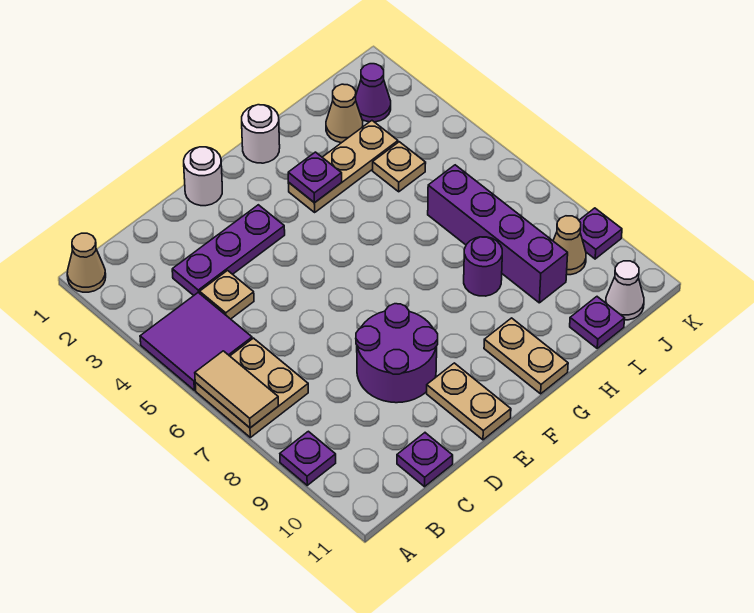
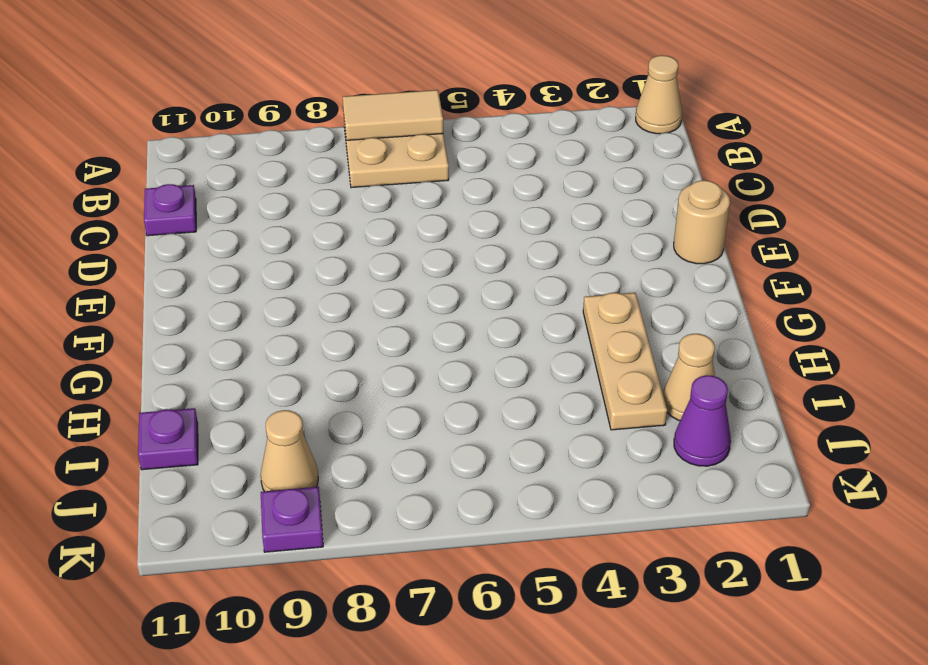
tan round brick E1 level 1 -> white round brick E1 level 1
none -> purple tile A4:B5 level 1
none -> purple plate A9 level 1
none -> purple plate C3:E3 level 1

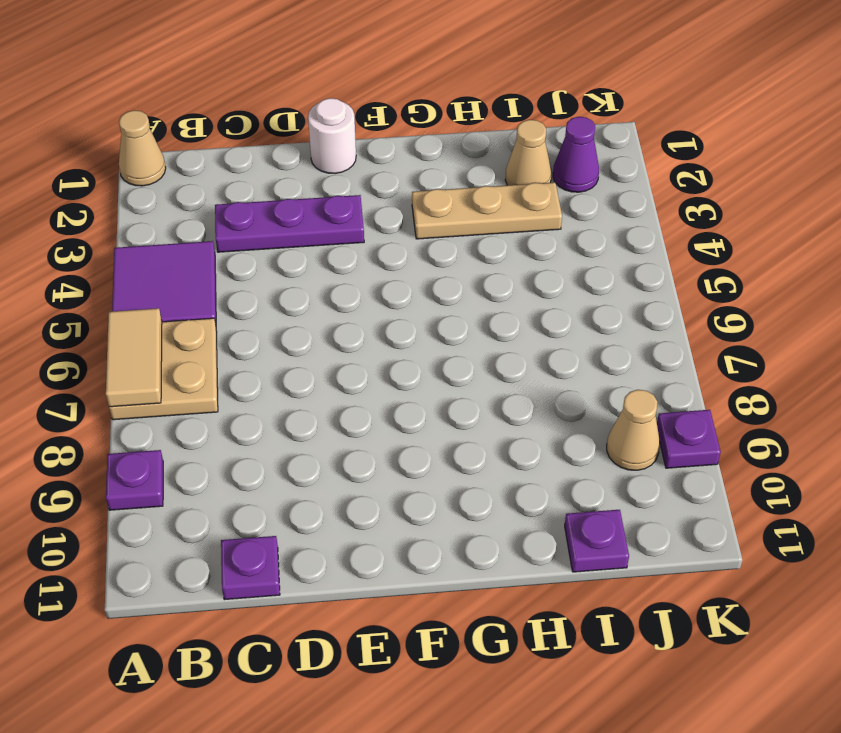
none -> tan plate C4 level 1
none -> purple round brick D8:E9 level 1
none -> tan plate E10:E11 level 1

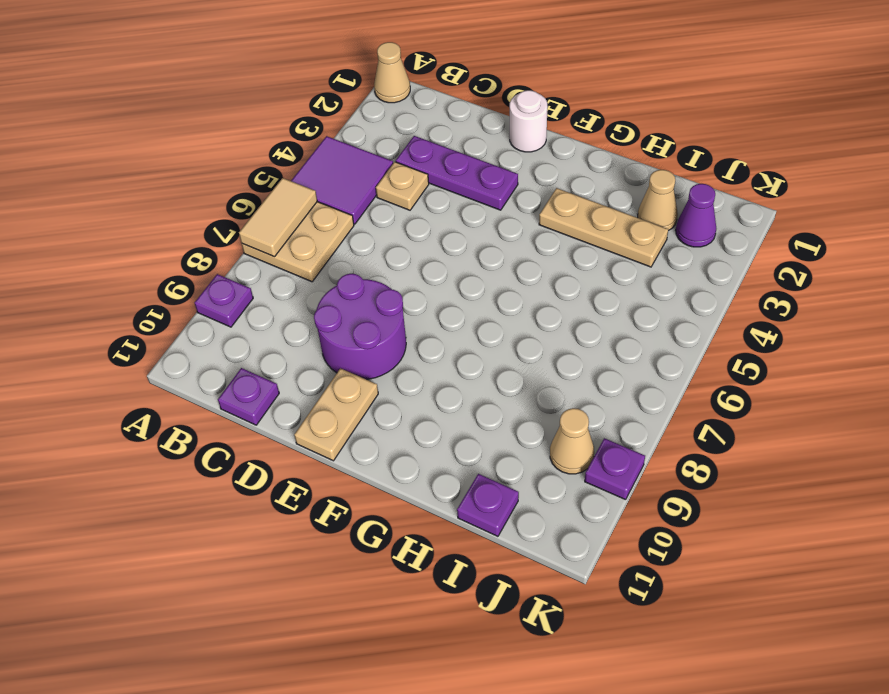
none -> white round brick G1 level 1
none -> tan plate G10:G11 level 1
none -> purple round brick H8 level 1

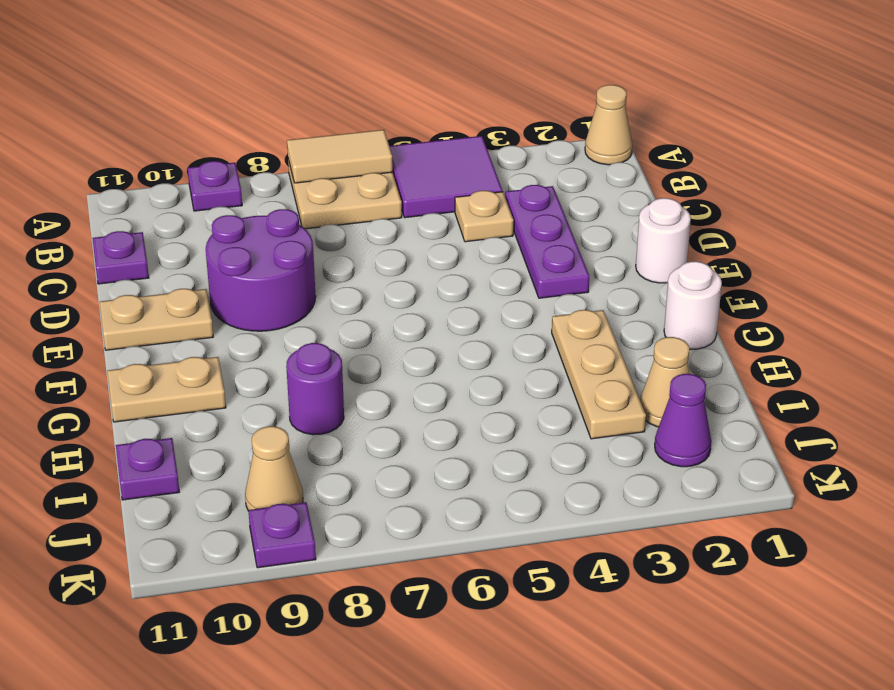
none -> tan plate I4 level 1
none -> purple brick I6:I9 level 1
none -> white cone J11 level 1

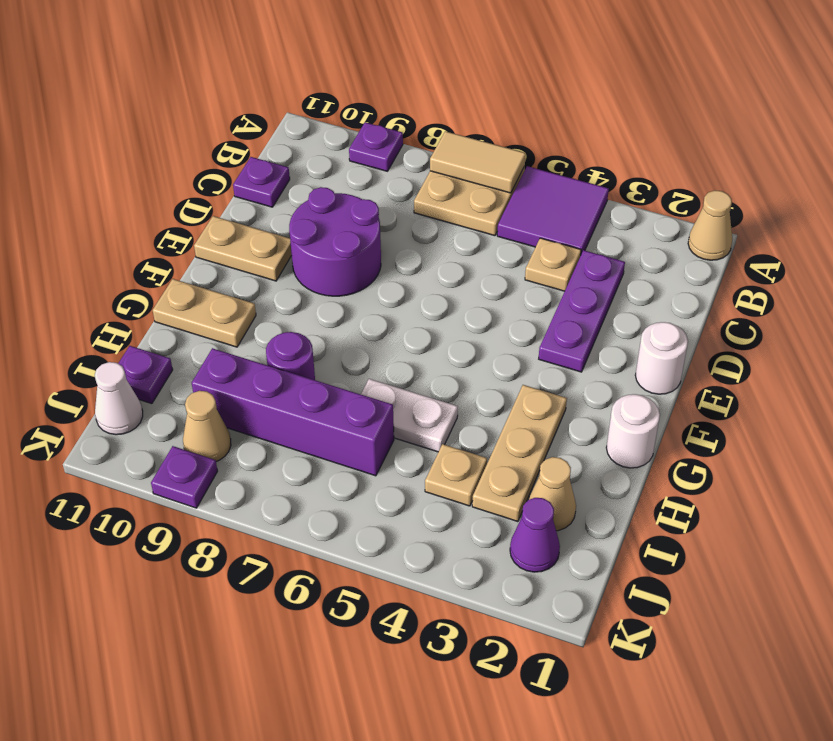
white plate H5:H6 level 1 -> none
none -> purple plate G3 level 2

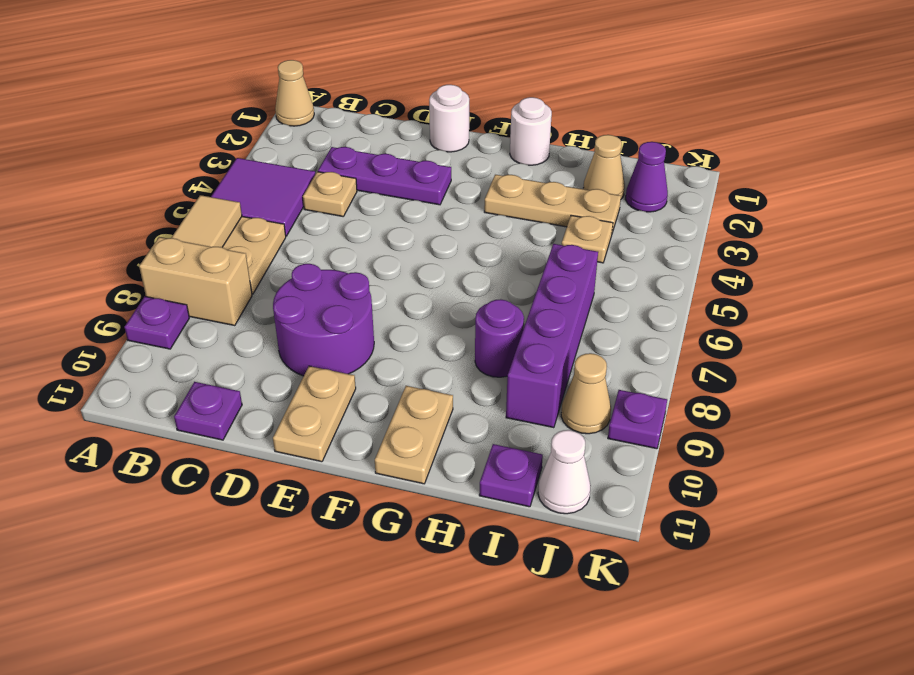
tan brick A8:B8 level 1 -> none
none -> purple plate G3 level 2

